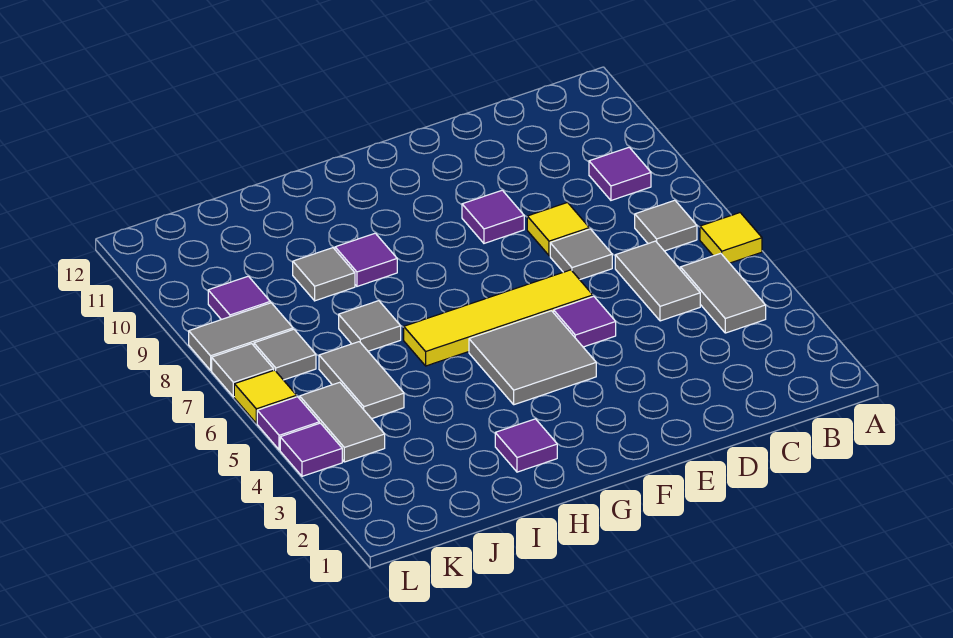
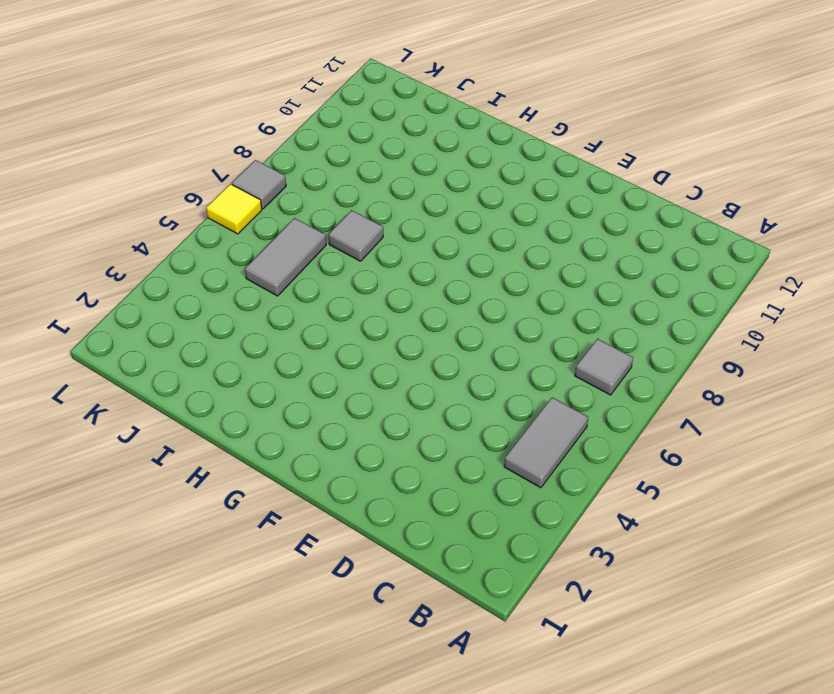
none -> yellow tile A6 level 1
none -> purple tile B9 level 1
none -> grey tile C5:C6 level 1

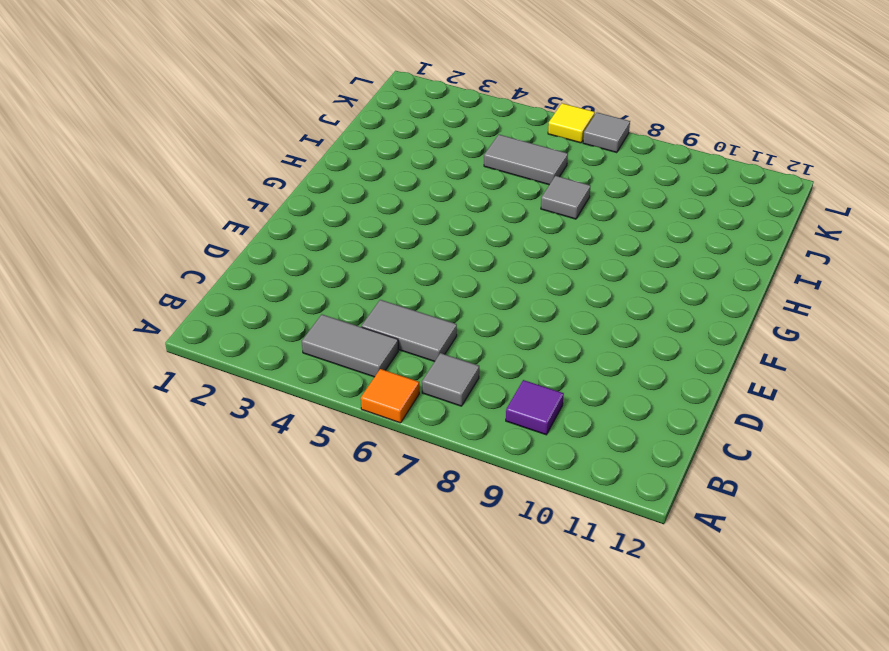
orange tile A6 level 1 -> yellow tile A6 level 1
none -> grey tile D7 level 1
none -> yellow tile D8 level 1
none -> purple tile E5 level 1

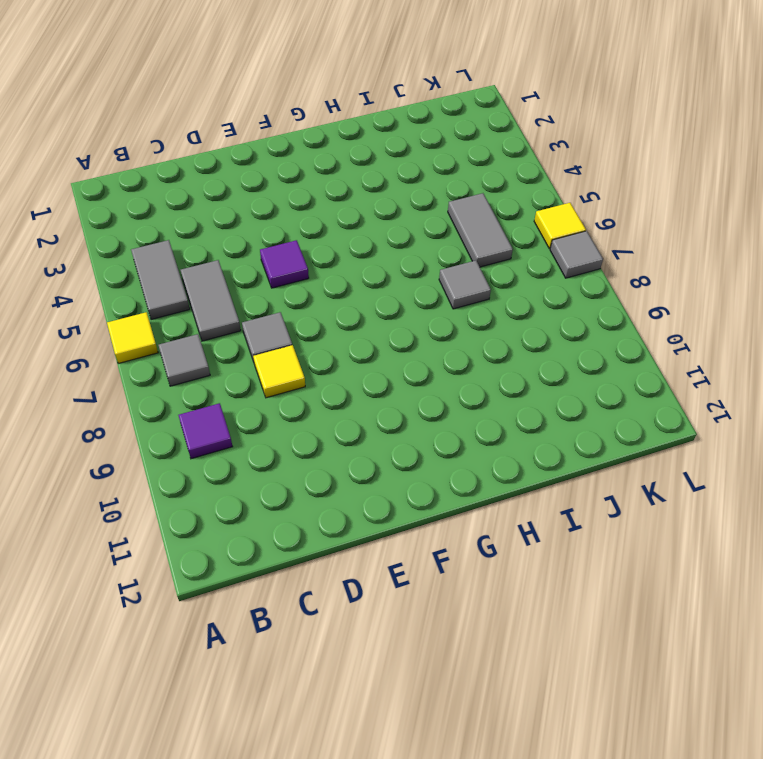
none -> yellow tile E6:H6 level 1
none -> purple tile E9 level 1
none -> grey tile F4:G5 level 1

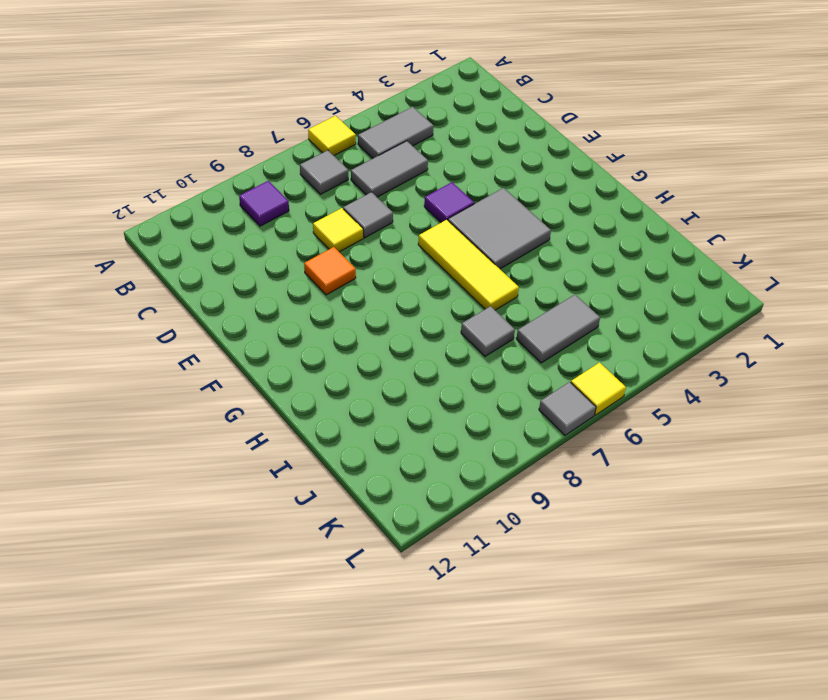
orange tile E9 level 1 -> purple tile E9 level 1
yellow tile F6:H6 level 1 -> yellow tile E6:H6 level 1
none -> purple tile H2 level 1
none -> purple tile H9 level 1
none -> grey tile I9 level 1

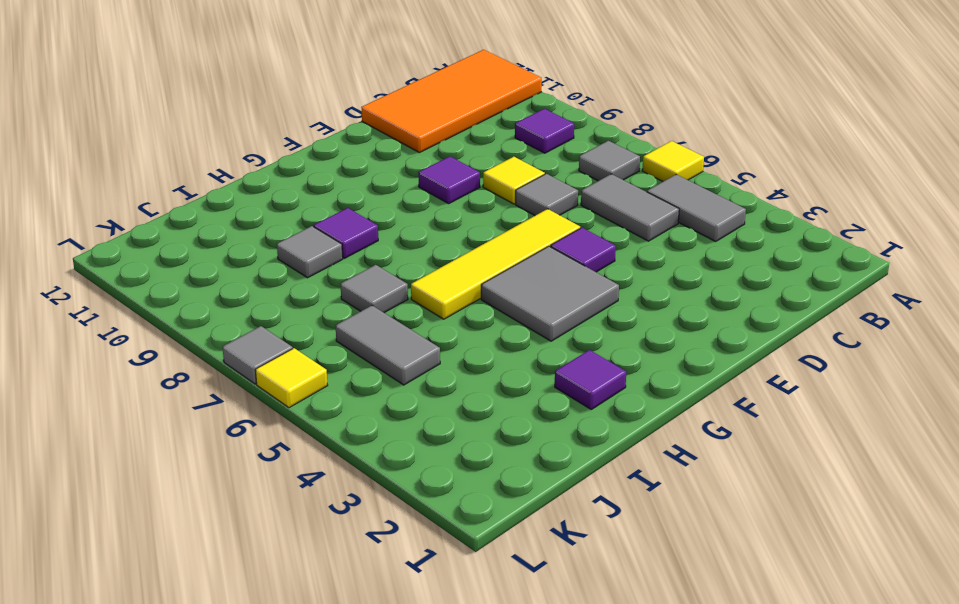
orange tile A11:D12 level 1 -> none
none -> grey tile K4:K5 level 1
none -> grey tile K7 level 1
none -> grey tile K8:L8 level 1

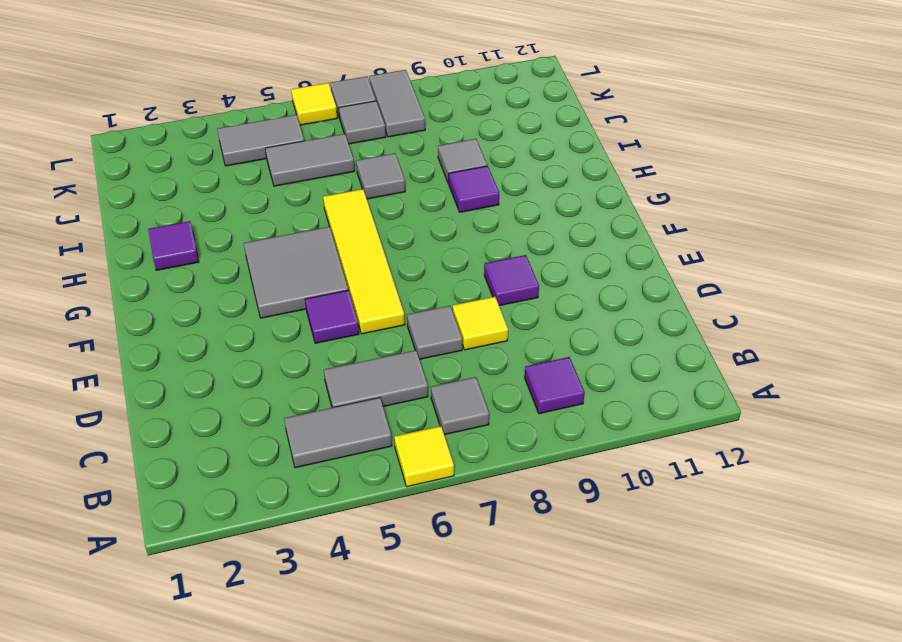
none -> purple tile K9 level 1
none -> purple tile L4 level 1
none -> purple tile L5 level 1

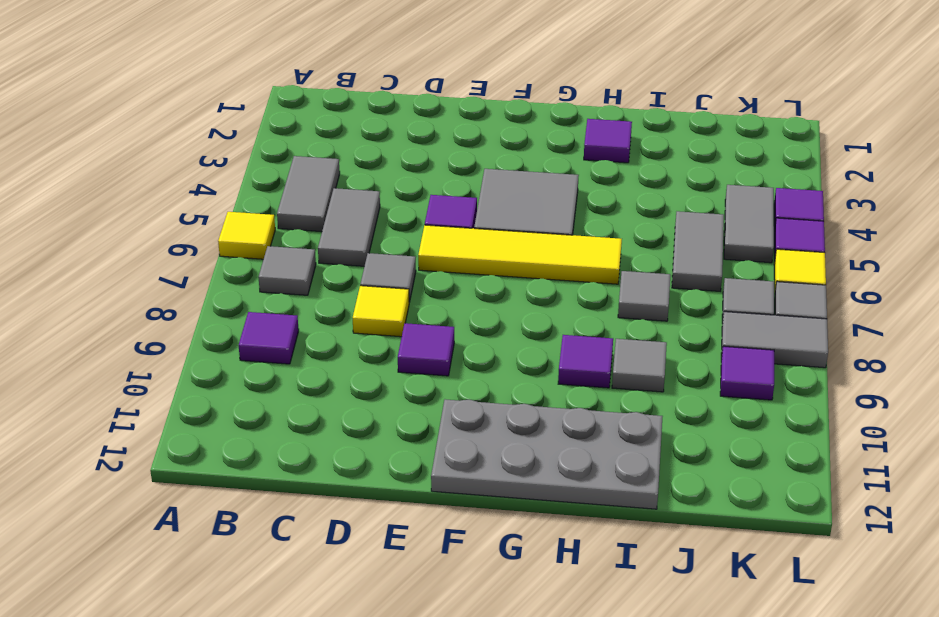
grey plate F11:I12 level 1 -> none

